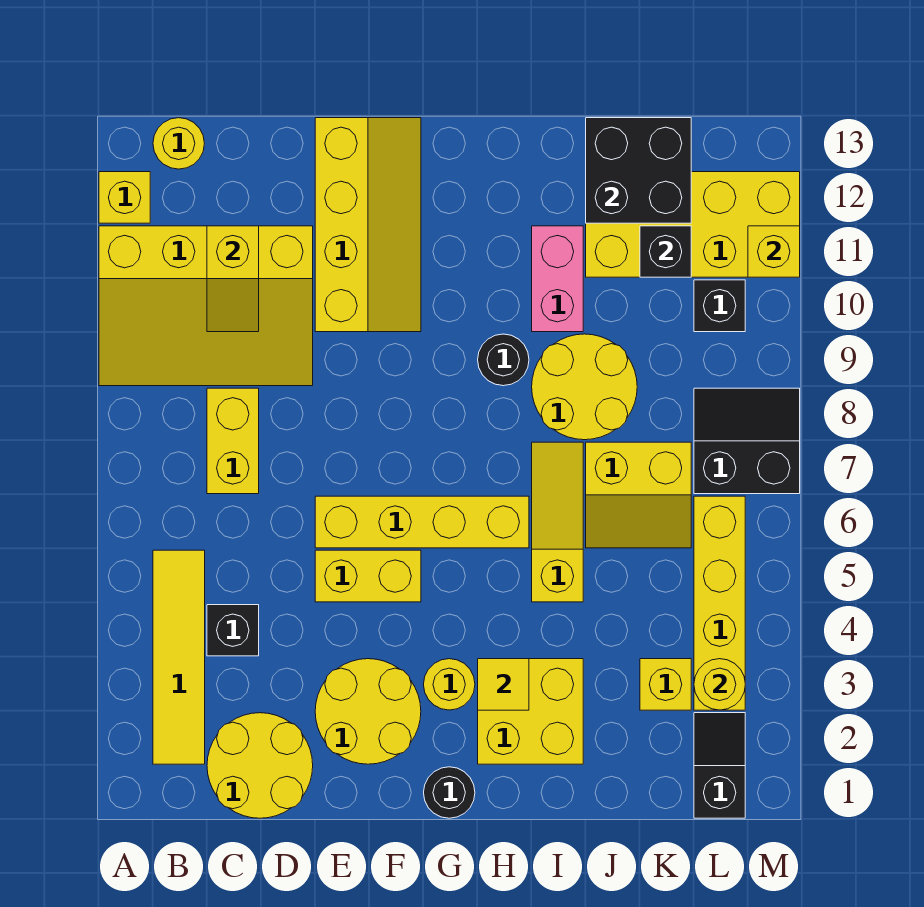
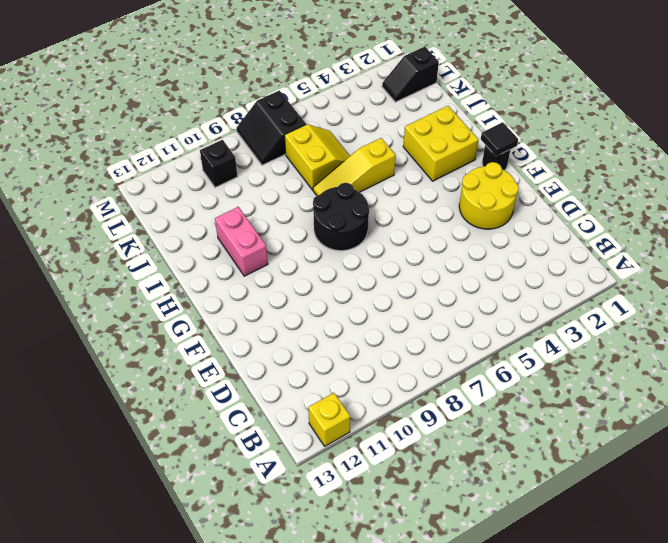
black tile G1 level 2 -> none
black round brick G7:H8 level 1 -> none
pink brick H11:I11 level 1 -> pink brick I10:I11 level 1
none -> yellow slope A9:D11 level 1 top 11
none -> yellow tile B2:B5 level 1
none -> yellow round brick B13 level 1
none -> yellow round brick C1:D2 level 1

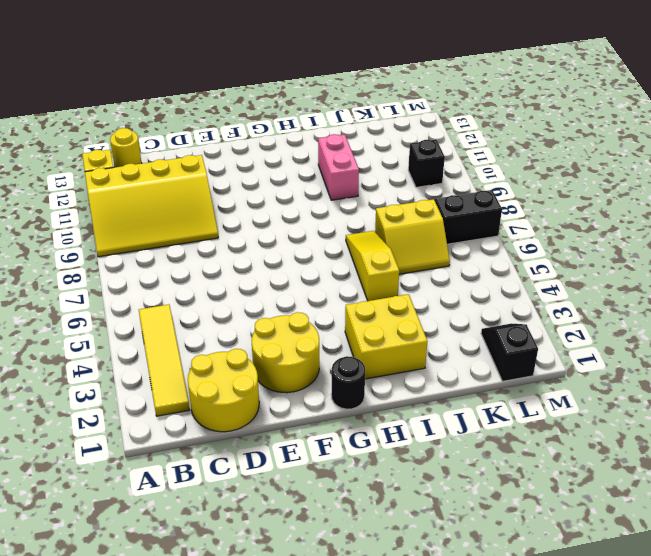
none -> black brick C4 level 1
none -> yellow brick C7:C8 level 1
none -> yellow brick E5:F5 level 1
none -> yellow brick E6:H6 level 1

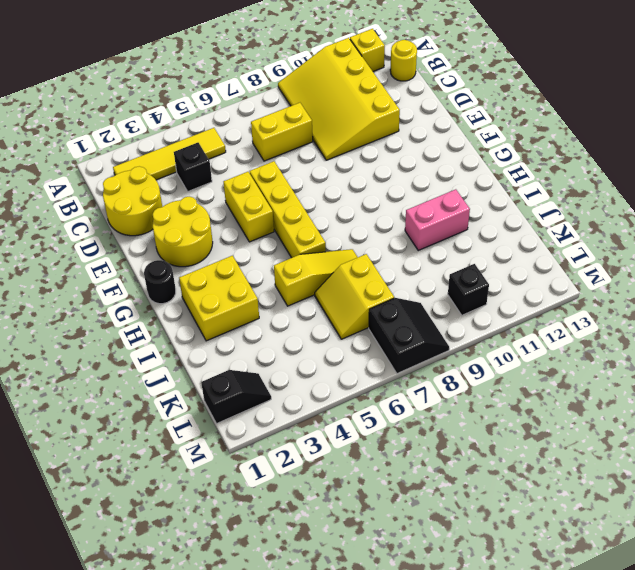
none -> yellow slope E10:F13 level 1 top E
none -> yellow round brick G3 level 1
none -> black round brick H9 level 1
none -> yellow round brick I8:J9 level 1

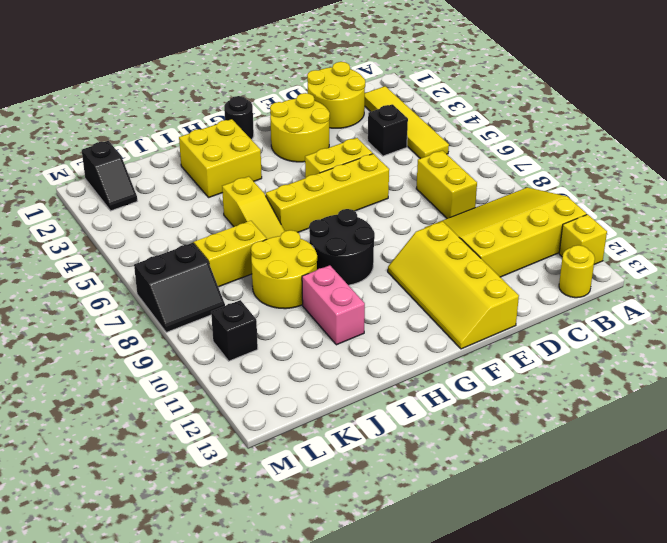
black round brick G8:H9 level 1 -> black round brick H9 level 1
none -> yellow round brick G3 level 1
none -> yellow brick J11:M12 level 1
none -> yellow brick K3 level 1
none -> yellow brick L3:L6 level 1

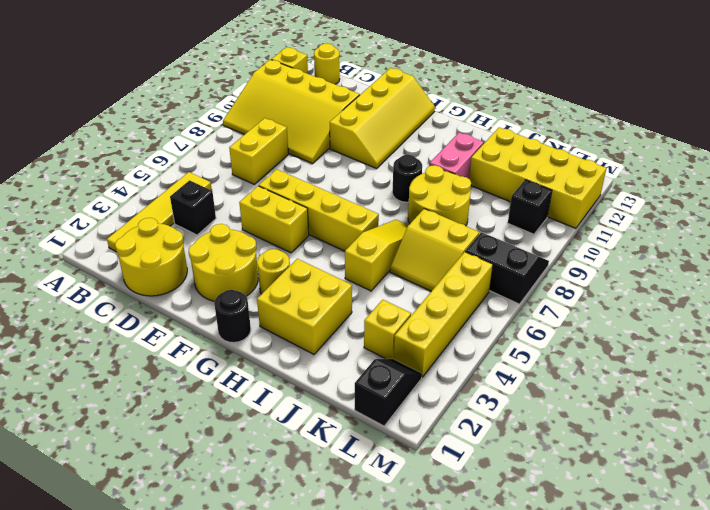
none -> yellow slope C10:C11 level 2 top 11
none -> yellow tile H3 level 2
none -> black brick J12:K13 level 2
none -> black brick K11 level 2

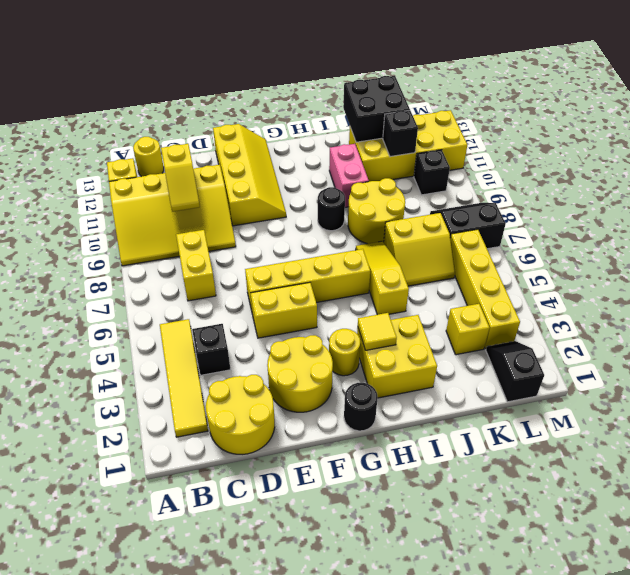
none -> yellow round brick L3 level 2
none -> yellow brick M11 level 2

